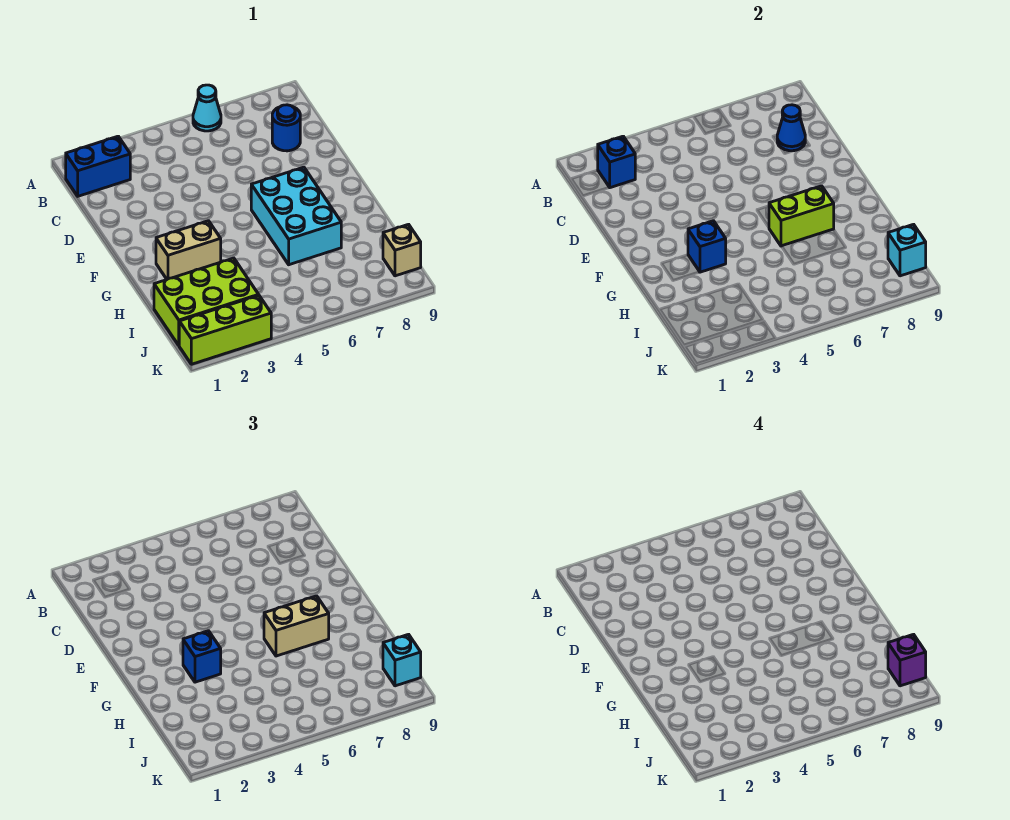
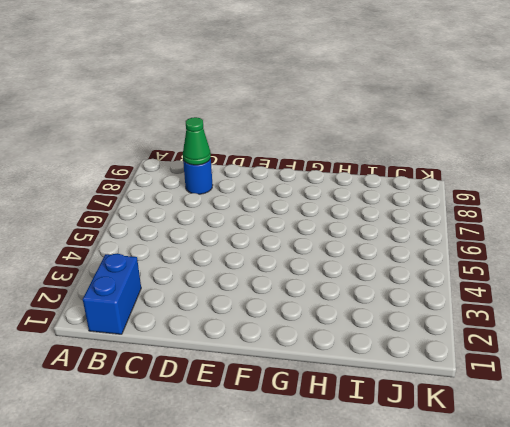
green cone C8 level 2 -> blue cone C8 level 2
none -> cyan cone A6 level 1
none -> cyan brick F6:H7 level 1
none -> tan brick G2:G3 level 1

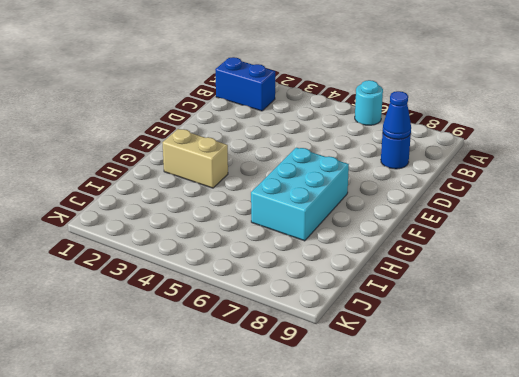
cyan round brick A6 level 1 -> cyan cone A6 level 1
none -> lime brick I1:J3 level 1
none -> tan brick J9 level 1
none -> lime brick K1:K3 level 1

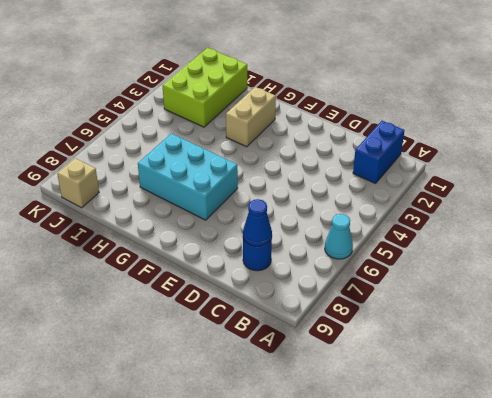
none -> lime brick K1:K3 level 1
none -> blue brick B2 level 2
none -> blue brick G3 level 2

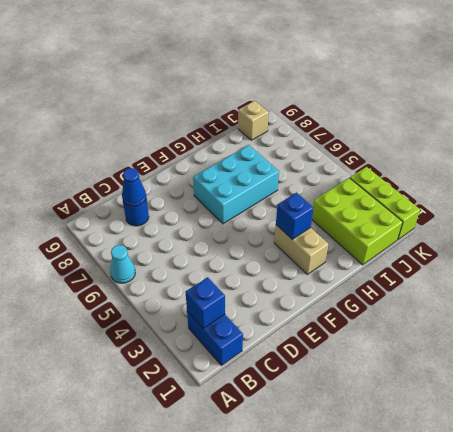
none -> lime brick G6:G7 level 2
none -> cyan brick J9 level 2
none -> blue brick G3 level 3

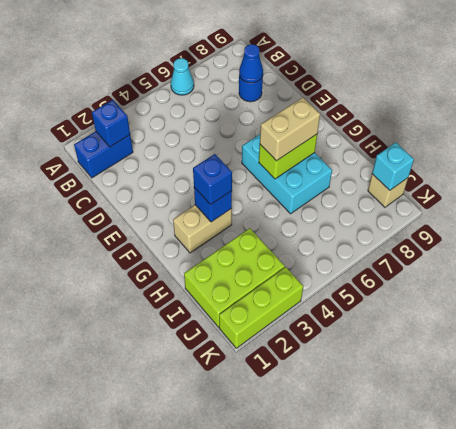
none -> cyan brick J9 level 3
none -> purple brick J9 level 4

